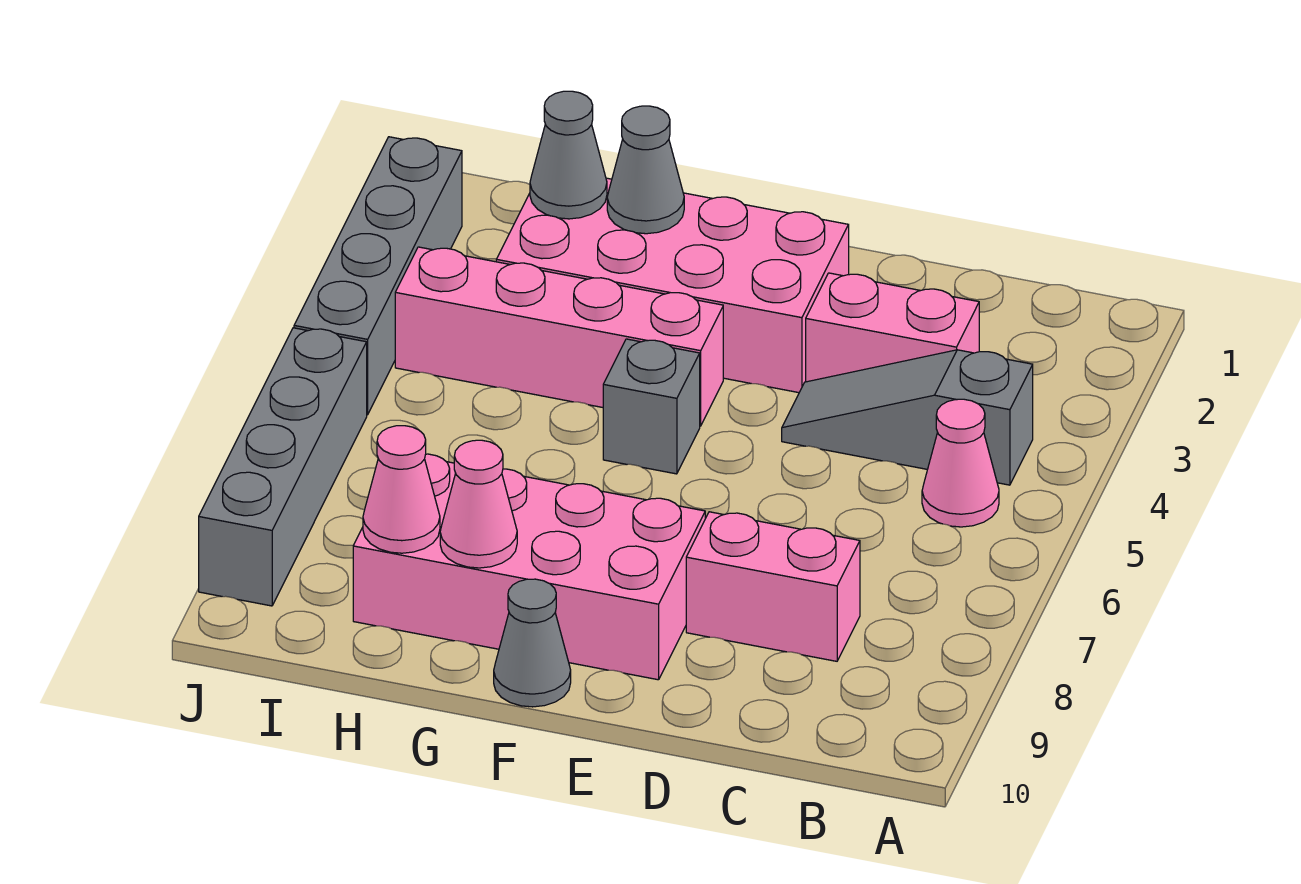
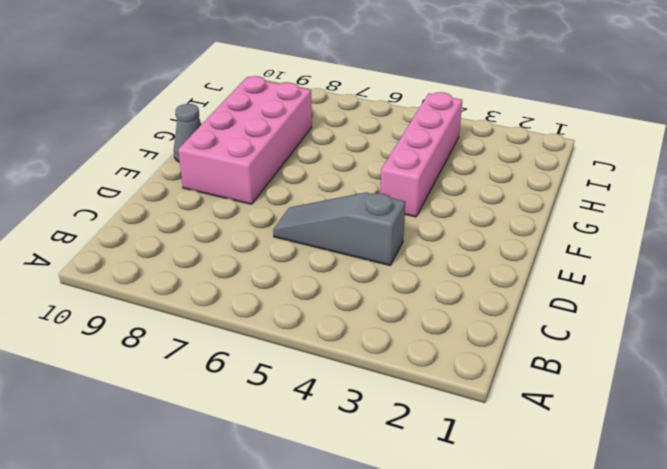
grey slope D4:D6 level 1 top 4 -> grey slope B4:D4 level 1 top B
none -> pink cone B5 level 1
none -> pink brick C3:D3 level 1
none -> pink brick C8:D8 level 1

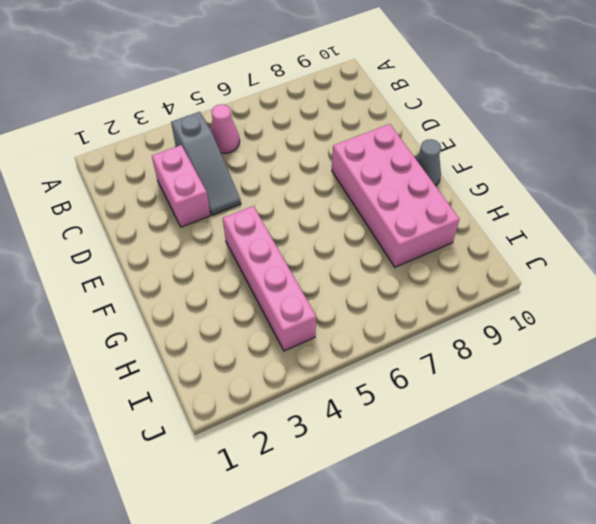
none -> pink brick C8:D8 level 1
none -> pink brick E2:H3 level 1
none -> grey brick F5 level 1

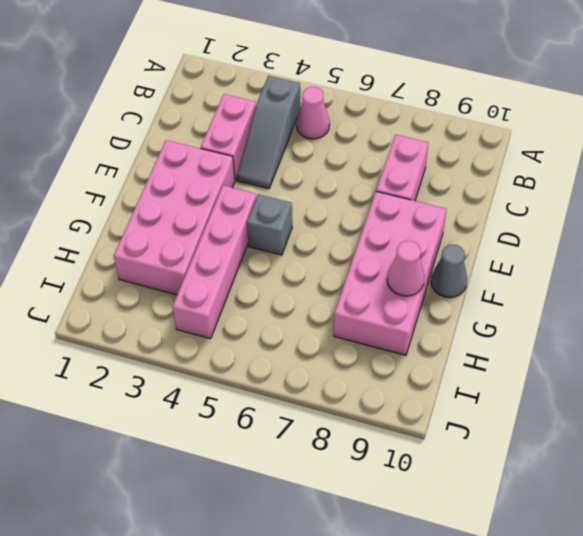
none -> grey brick J2:J5 level 1
none -> grey brick J6:J9 level 1
none -> grey cone G2 level 2

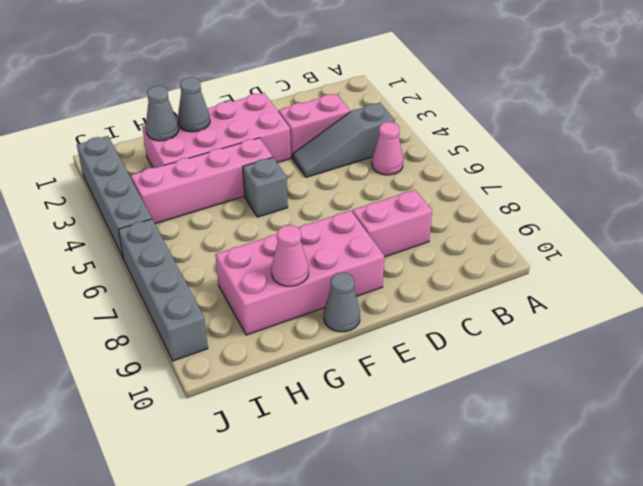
none -> pink cone H9 level 2

